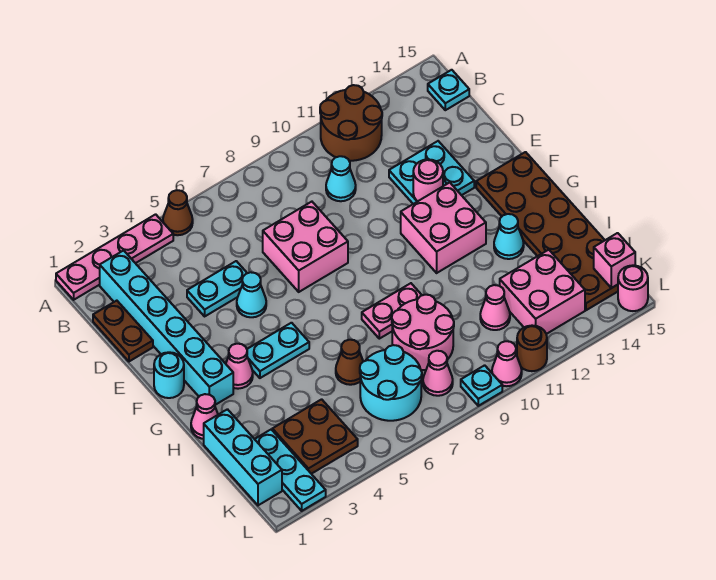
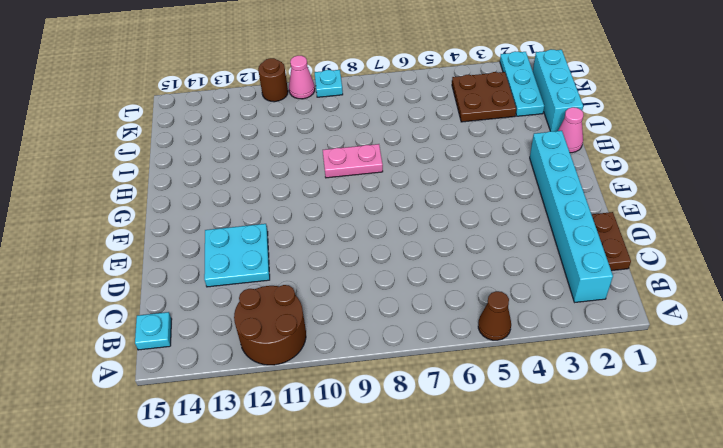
none -> pink plate A1:A4 level 1
none -> cyan cone C10 level 1
none -> cyan plate D4:D5 level 1
none -> pink brick D7:E8 level 1

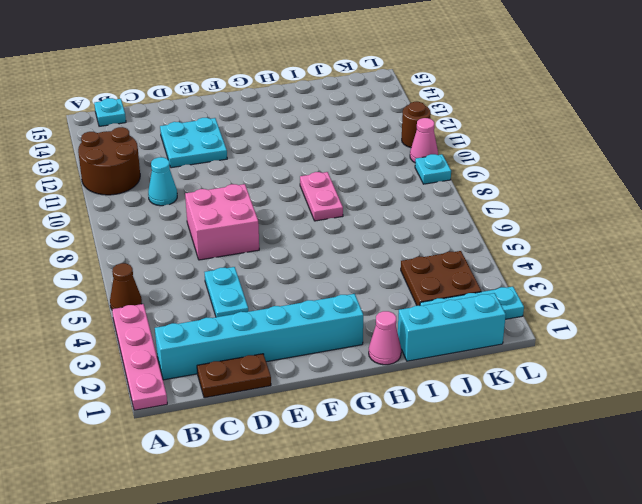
none -> cyan cone E5 level 1
none -> cyan round brick F1 level 1
none -> pink brick F11:G12 level 1
none -> brown plate F14:K15 level 1

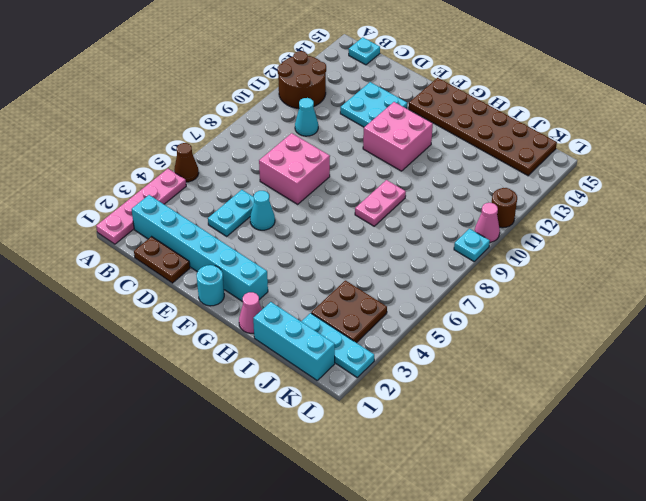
none -> pink cone G3 level 1
none -> cyan plate G4:G5 level 1
none -> cyan cone H13 level 1
none -> brown cone I6 level 1

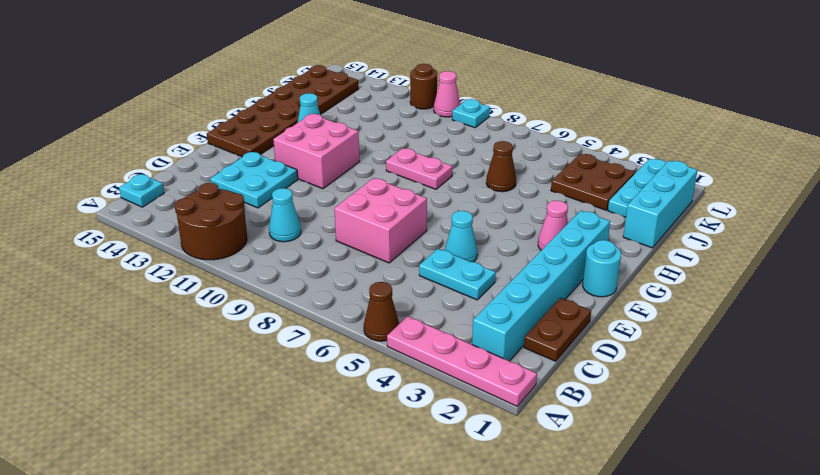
none -> cyan plate G4:G5 level 1
none -> pink cone H1 level 1
none -> pink round brick I8:J9 level 1
none -> cyan round brick J6:K7 level 1

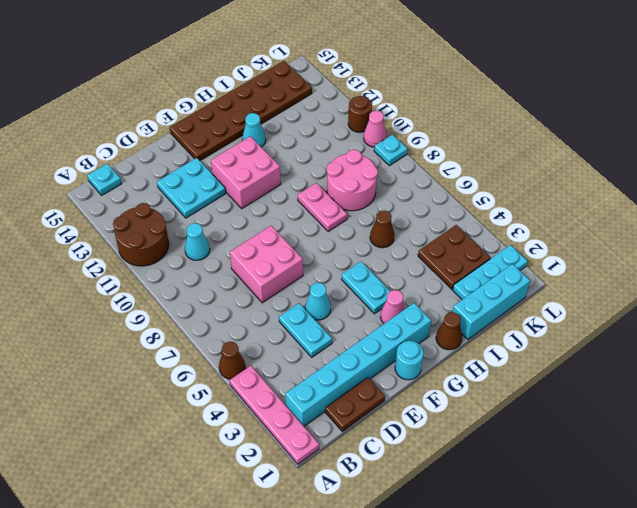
brown cone H1 level 1 -> pink cone H1 level 1
none -> cyan round brick J6:K7 level 1
none -> pink cone J11 level 1
none -> pink brick J12:K13 level 1
none -> pink cone K8 level 1

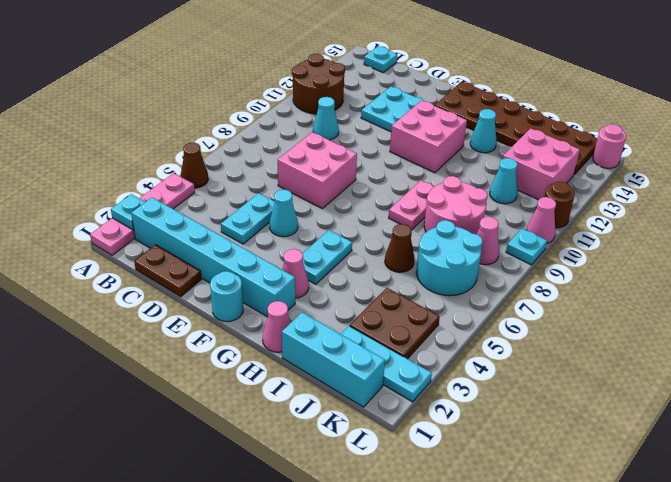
cyan plate A2 level 2 -> none
cyan cone J11 level 1 -> pink cone J11 level 1
none -> pink round brick E12 level 2
none -> pink brick K15 level 2

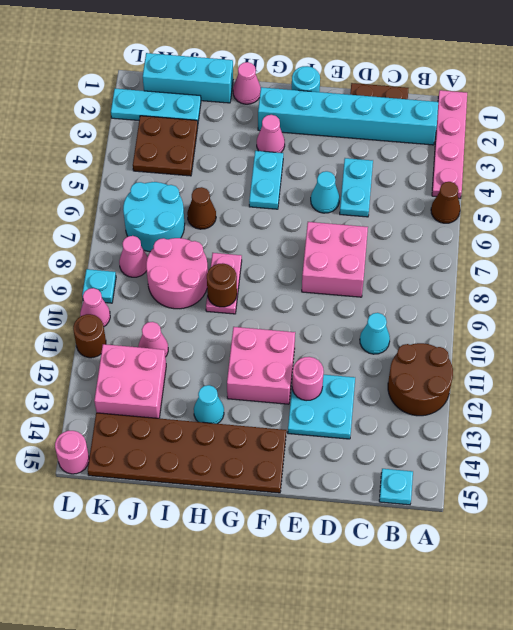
brown round brick H9 level 2 -> none
none -> pink brick K15 level 2

